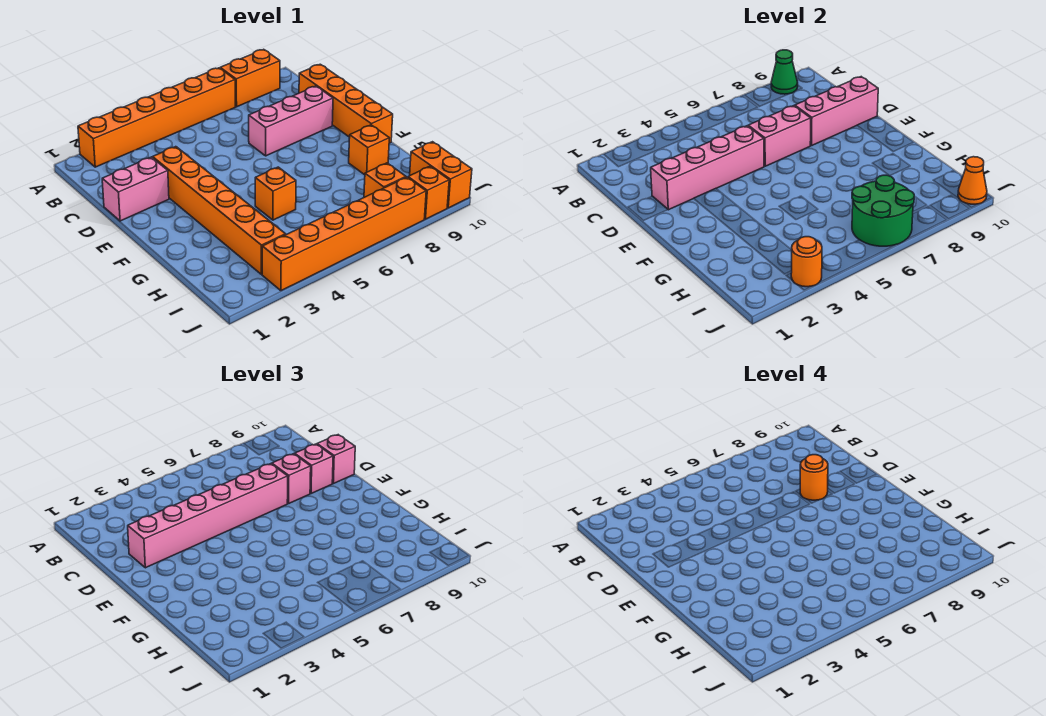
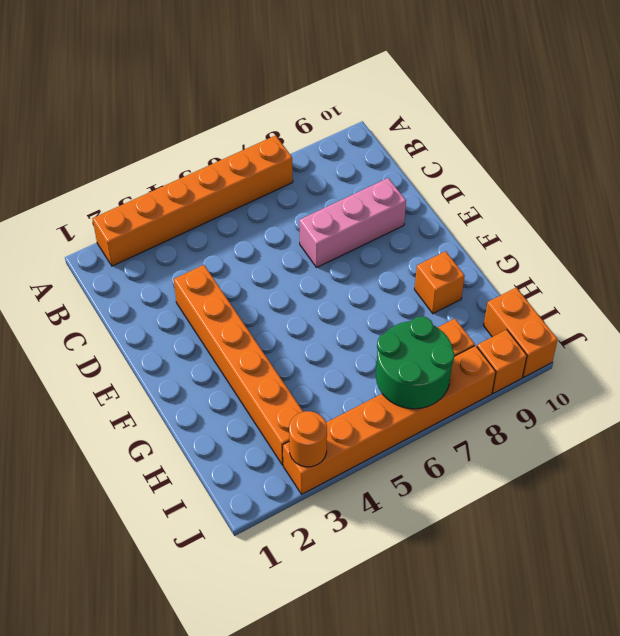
none -> orange brick A8:A9 level 1
none -> orange brick C10:F10 level 1
none -> pink brick D1:D2 level 1

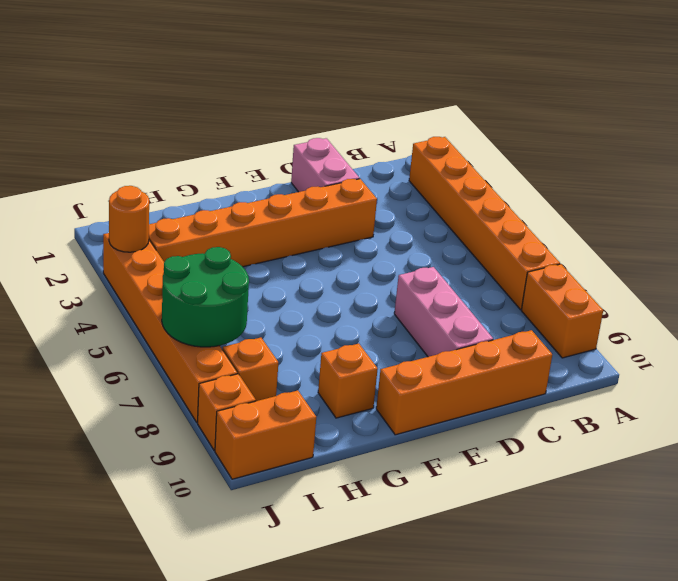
none -> orange brick G5 level 1
none -> green cone A9 level 2
none -> pink brick D2:D5 level 2

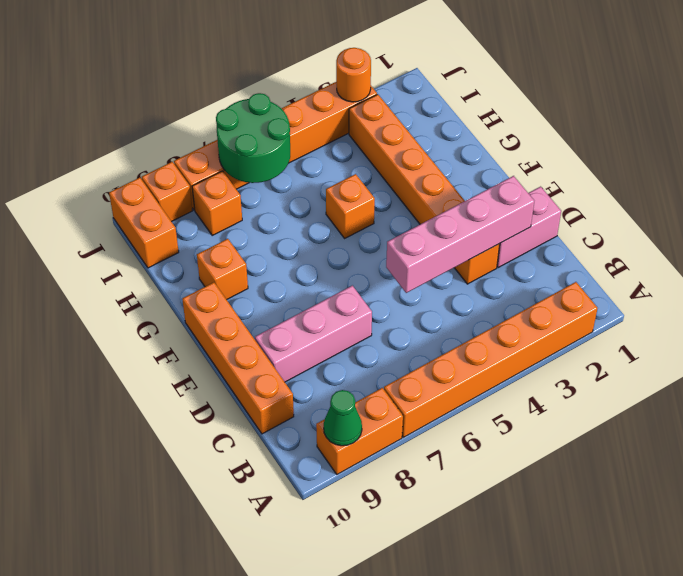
none -> pink brick D6:D7 level 2
none -> pink brick D8:D10 level 2
none -> orange cone J10 level 2

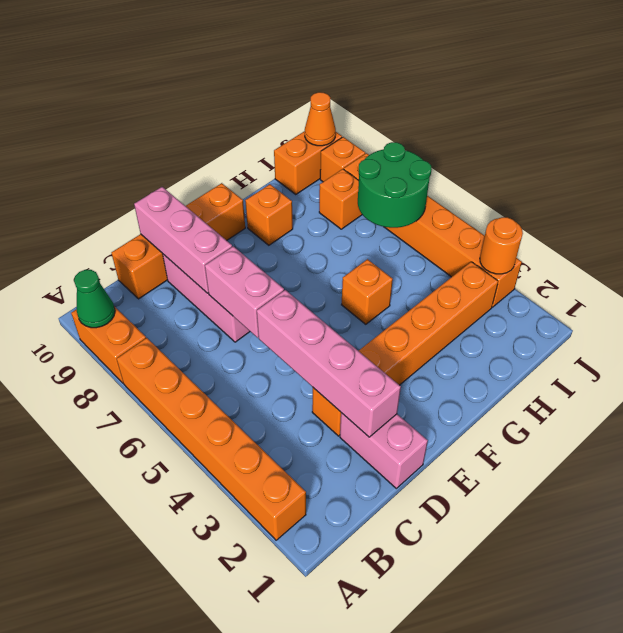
none -> pink brick D2:D7 level 3
none -> pink brick D8 level 3
none -> pink brick D9 level 3

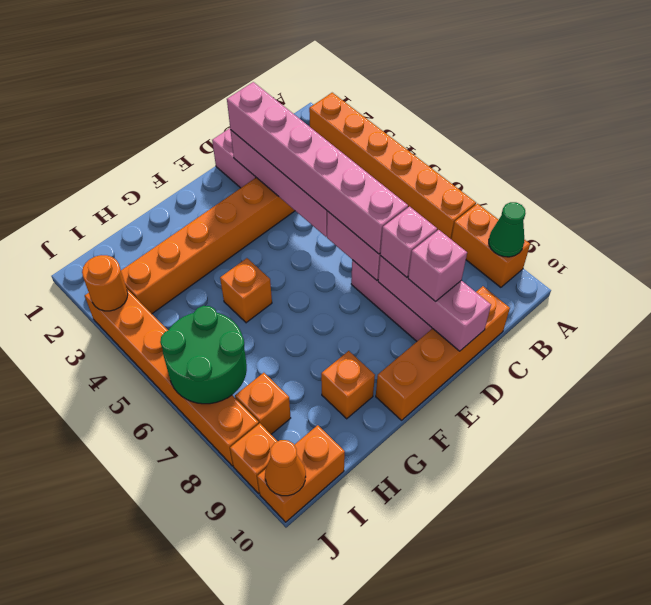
none -> pink brick D10 level 3
none -> orange round brick D8 level 4

